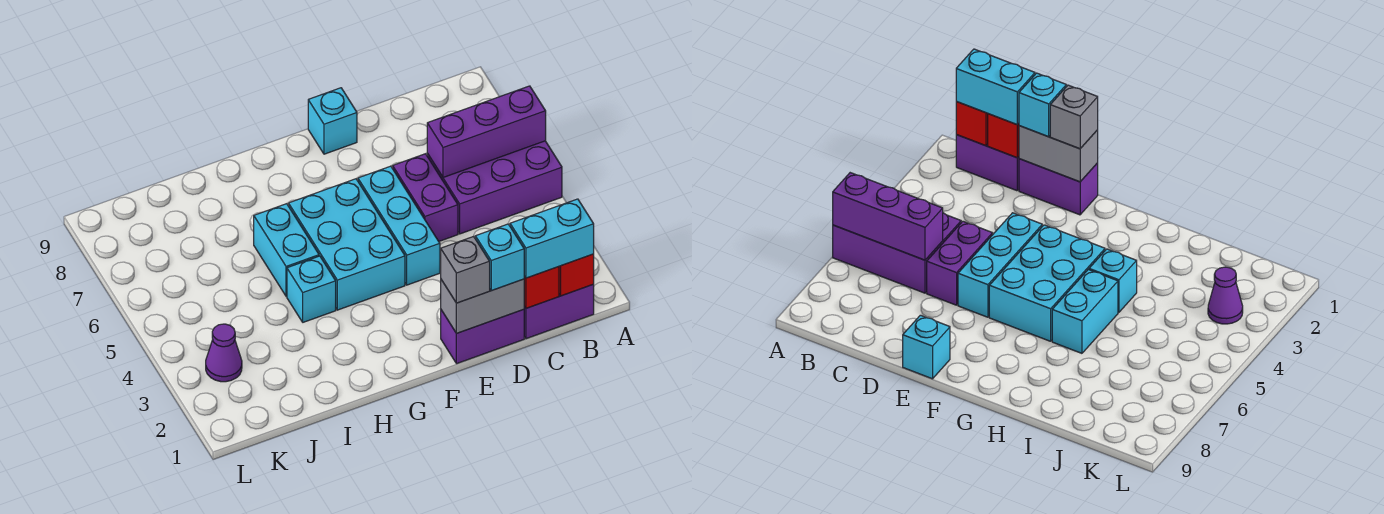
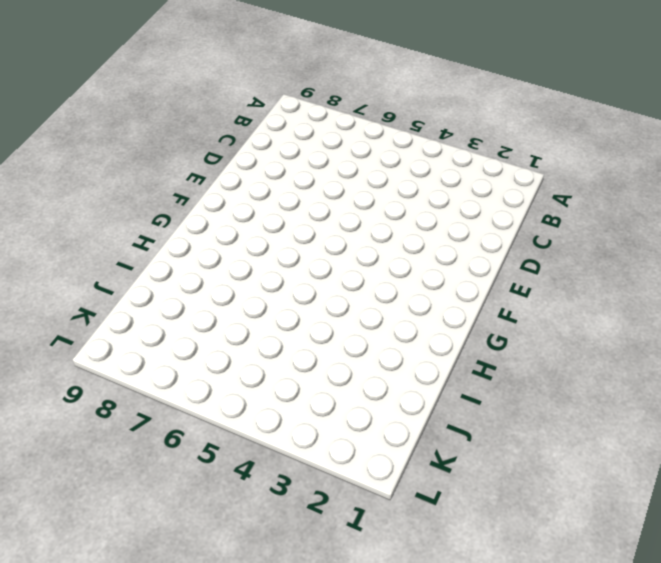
none -> purple brick A5:C6 level 1
none -> purple brick B1:C1 level 1
none -> purple brick D1:E1 level 1

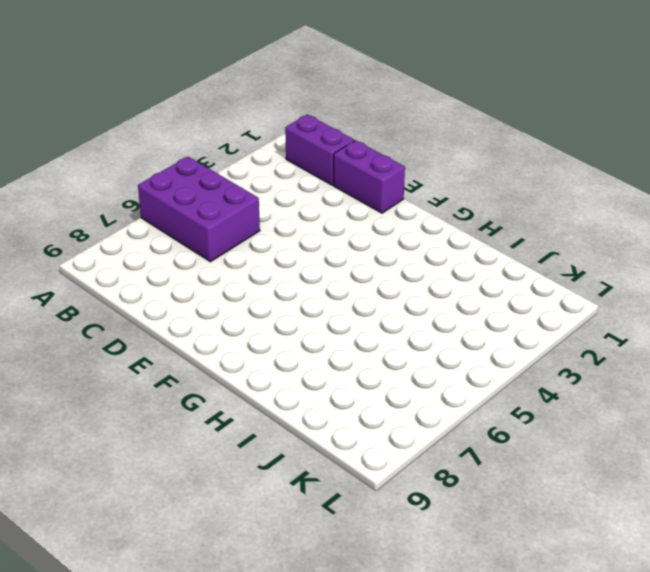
none -> purple brick D5:D6 level 1
none -> cyan brick E4:E6 level 1
none -> cyan brick E9 level 1

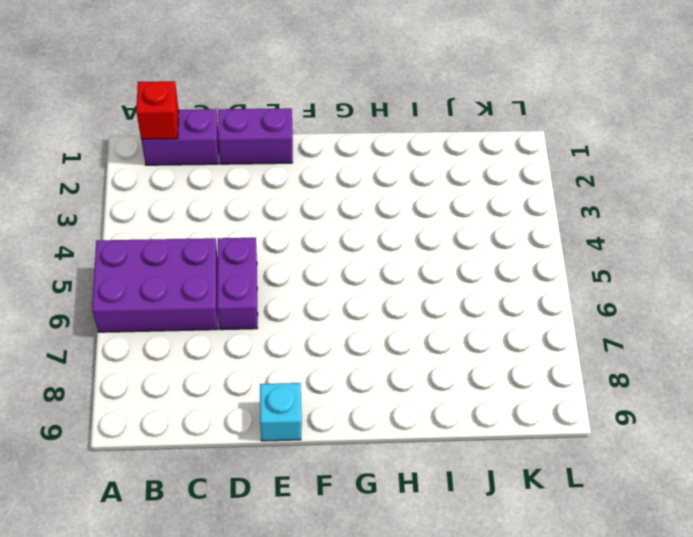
none -> cyan brick E4:E6 level 1
none -> cyan brick F4:G6 level 1
none -> cyan brick H4 level 1

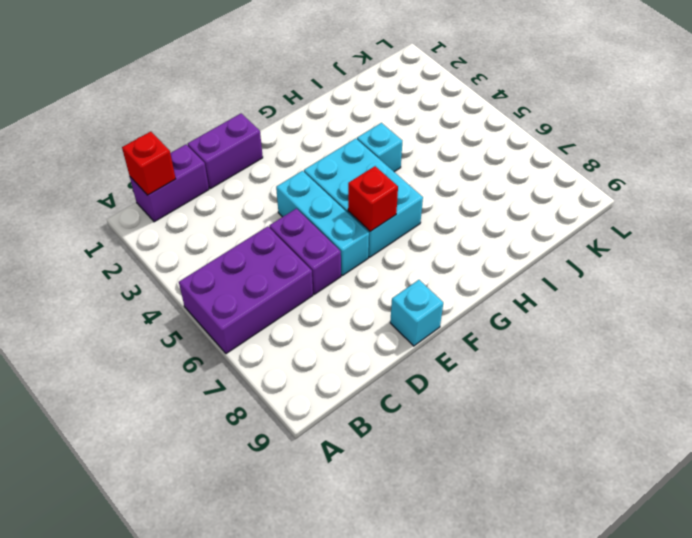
red brick F6 level 2 -> red brick C1 level 2
none -> cyan brick H5:H6 level 1
none -> purple cone K3 level 1
none -> purple brick A6:C6 level 2

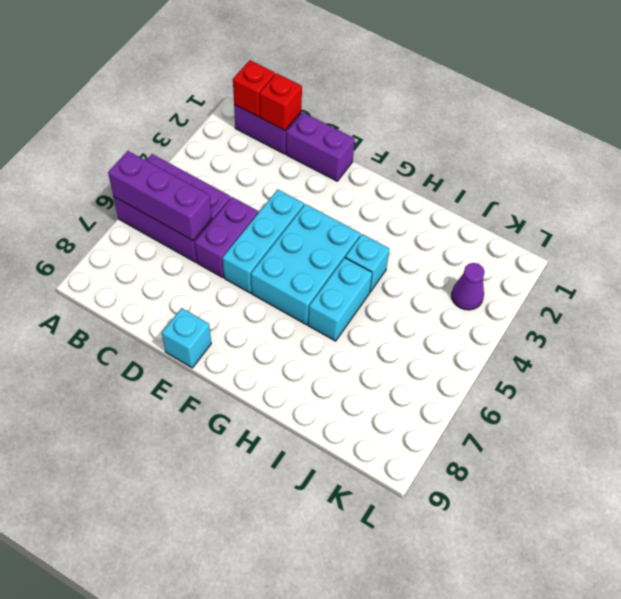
none -> grey brick D1:E1 level 2
none -> cyan brick B1:C1 level 3
none -> cyan brick D1 level 3

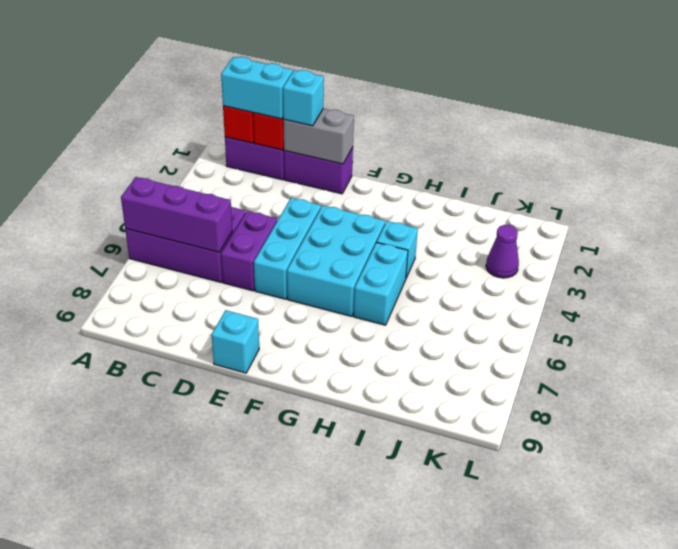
none -> grey brick E1 level 3

